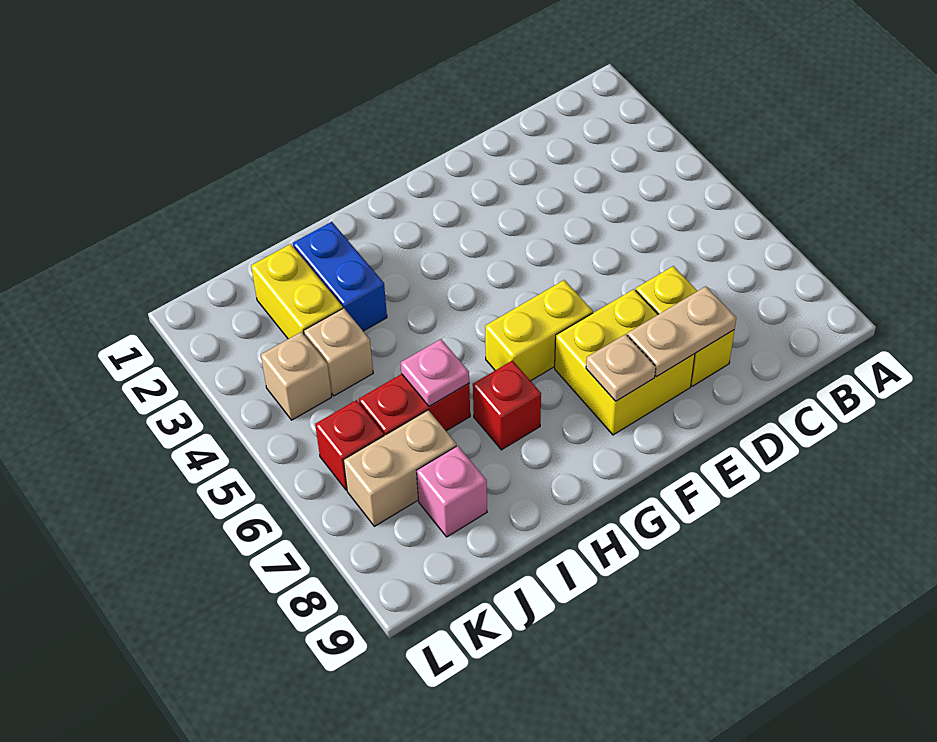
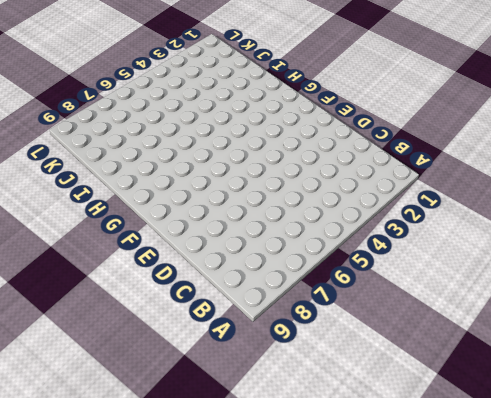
none -> yellow brick D7:D8 level 1
none -> yellow brick E7:F8 level 1
none -> yellow brick F6:G6 level 1

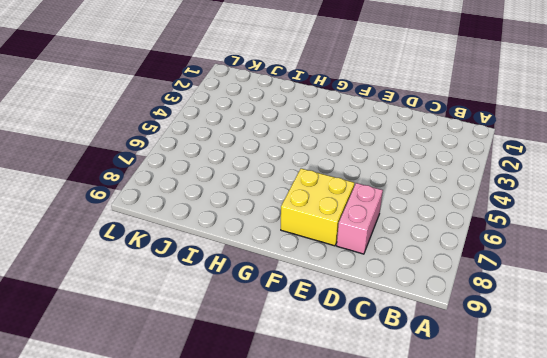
pink brick D7:D8 level 1 -> yellow brick D7:D8 level 1
none -> yellow brick F6:G6 level 1
none -> red brick H7 level 1
none -> blue brick I2:I3 level 1

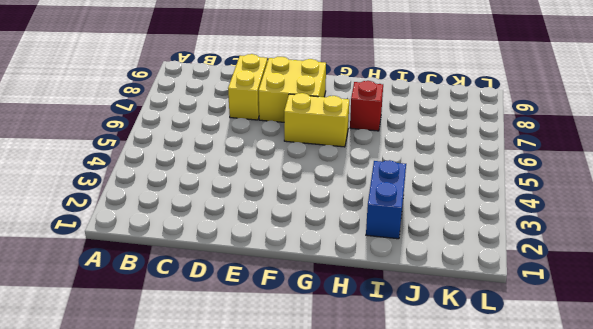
none -> red brick I6:J6 level 1
none -> yellow brick J2:J3 level 1
none -> tan brick J4 level 1

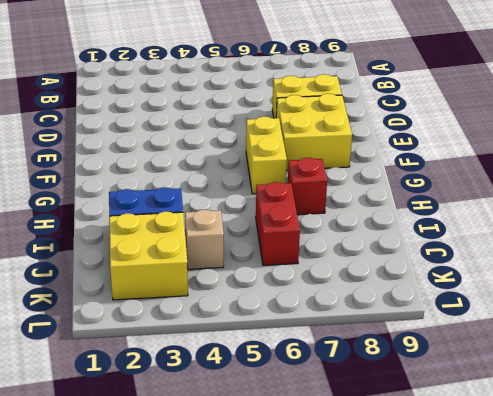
yellow brick J2:K3 level 1 -> yellow brick J2:J3 level 1
none -> tan brick J7:K7 level 1
none -> pink brick J8 level 1
none -> tan brick K4 level 1

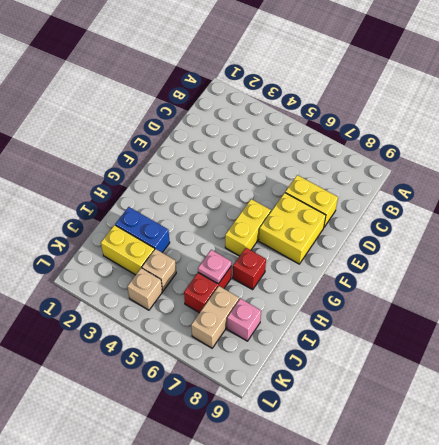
none -> red brick K6 level 1
none -> tan plate D8:E8 level 2
none -> tan plate F8 level 2

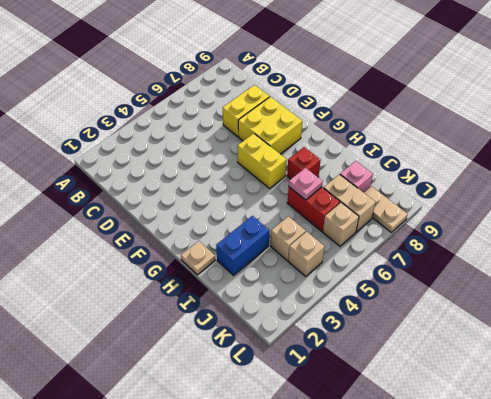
tan plate H1 level 1 -> tan plate F8 level 2
tan brick K6 level 1 -> red brick K6 level 1
tan plate K8:L8 level 1 -> tan plate D8:E8 level 2
none -> yellow brick J2:J3 level 1

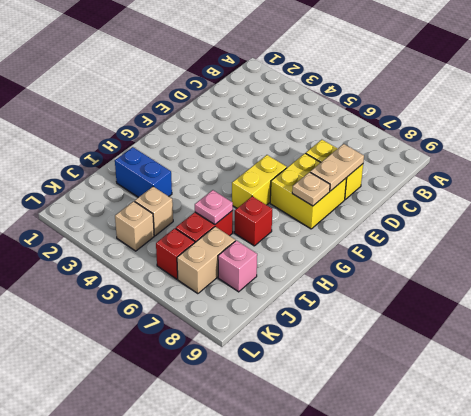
none -> yellow brick J2:J3 level 1

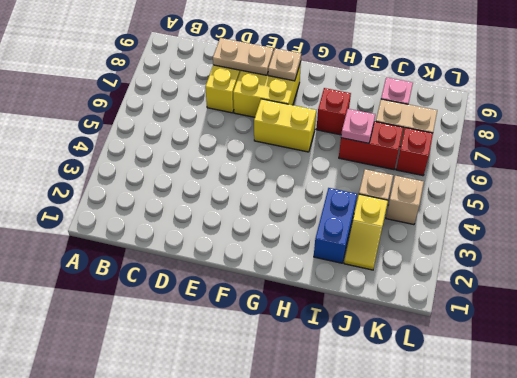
yellow slope J2:J3 level 1 top 3 -> yellow brick J2:J3 level 1

